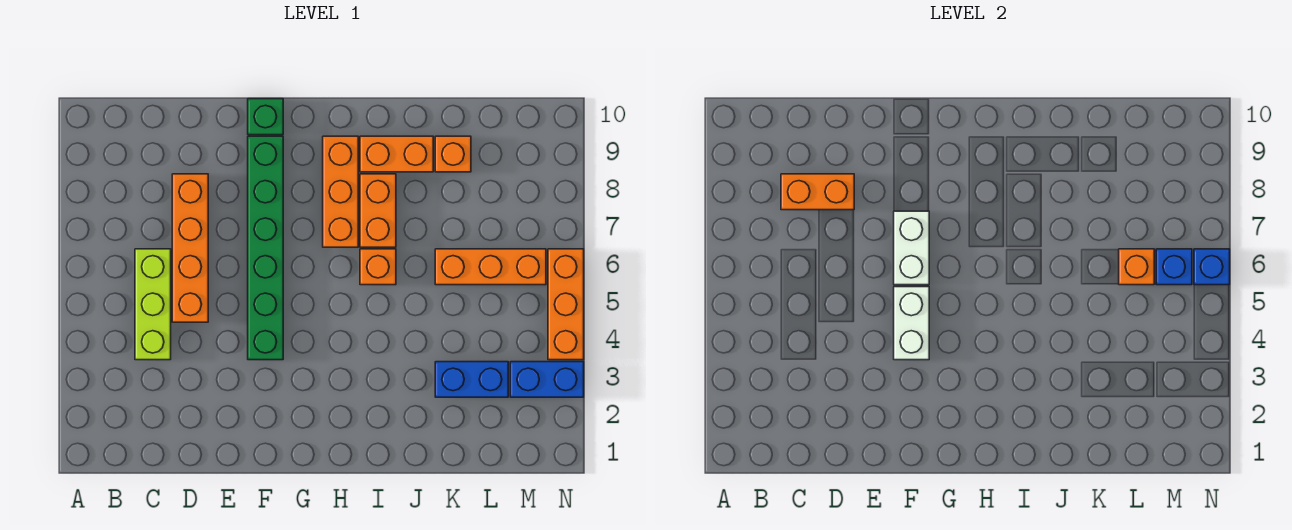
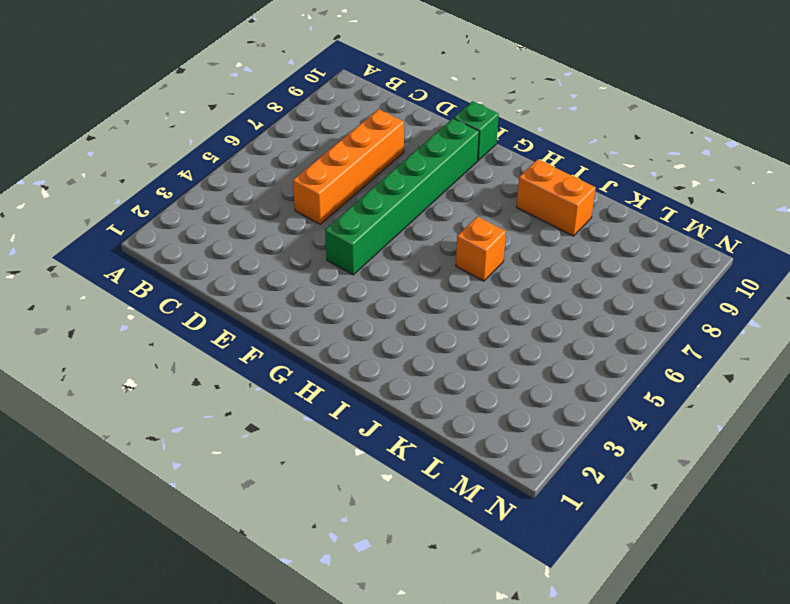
none -> lime brick C4:C6 level 1
none -> orange brick H7:H9 level 1
none -> orange brick I7:I8 level 1

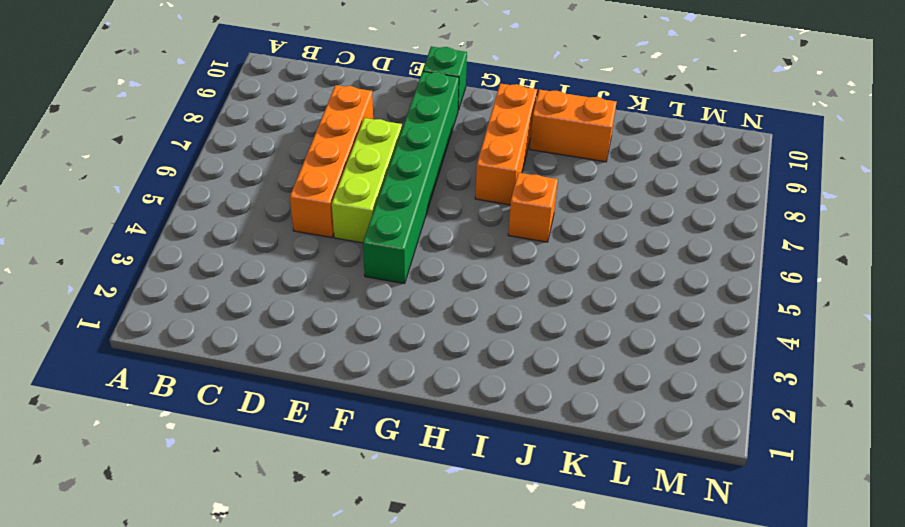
lime brick E5:E7 level 1 -> lime brick C4:C6 level 1
none -> orange brick I7:I8 level 1
none -> blue brick K3:L3 level 1
none -> orange brick K6:M6 level 1

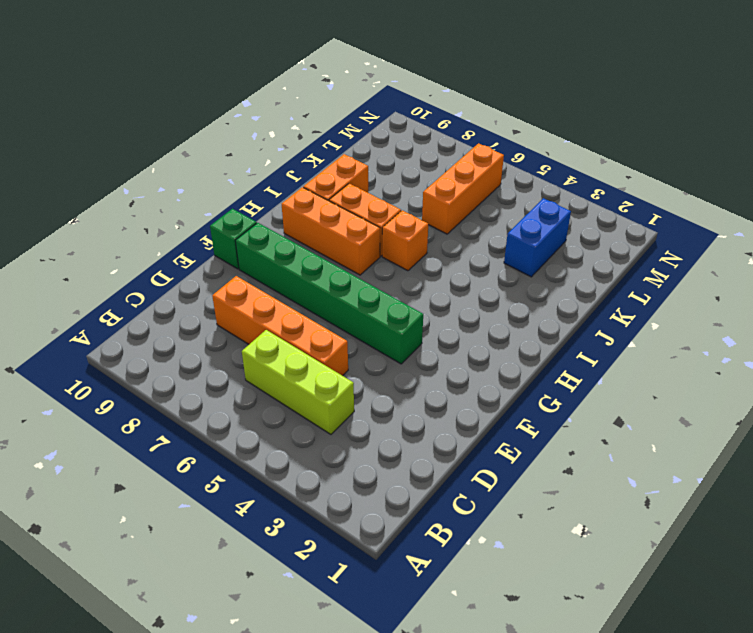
none -> orange brick K9 level 1
none -> blue brick M3:N3 level 1
none -> orange brick N4:N6 level 1

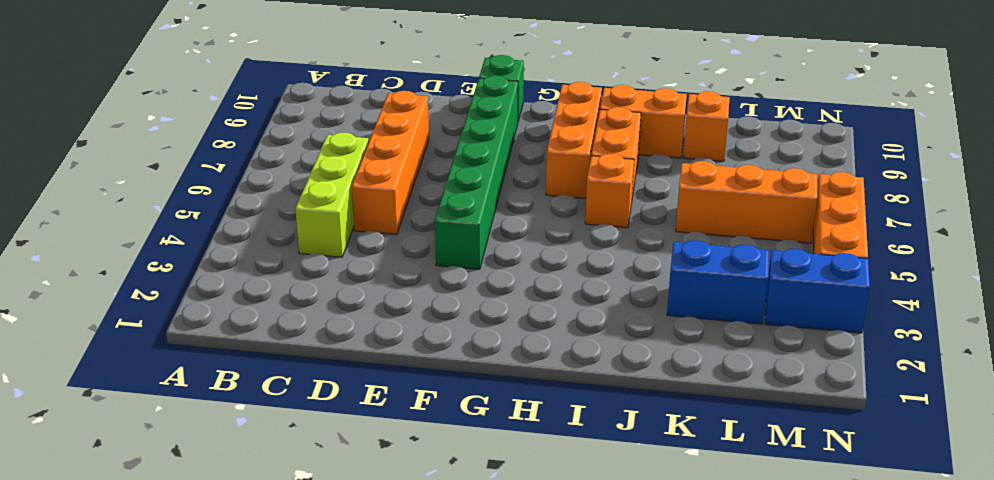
none -> orange brick C8:D8 level 2
none -> white brick F4:F5 level 2
none -> white brick F6:F7 level 2

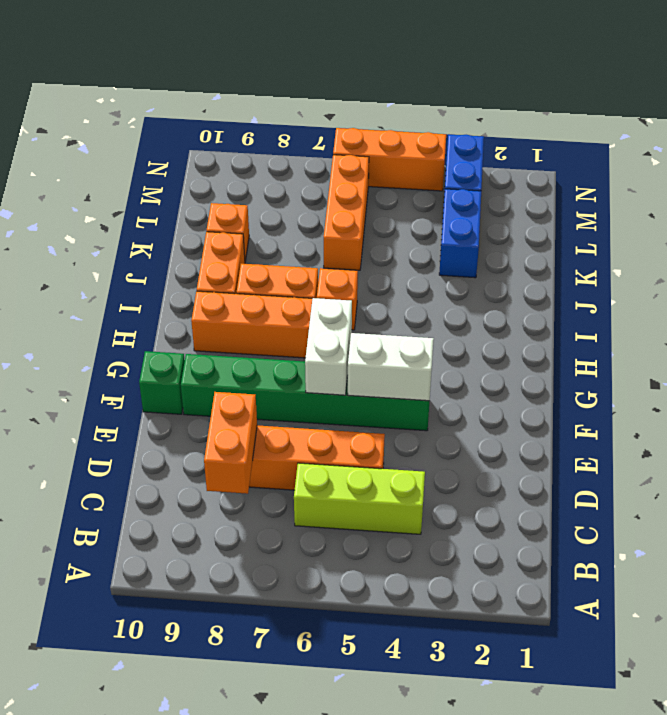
white brick F6:G6 level 2 -> white brick F6:F7 level 2
none -> orange brick L6 level 2
none -> blue brick M6 level 2
none -> blue brick N6 level 2

